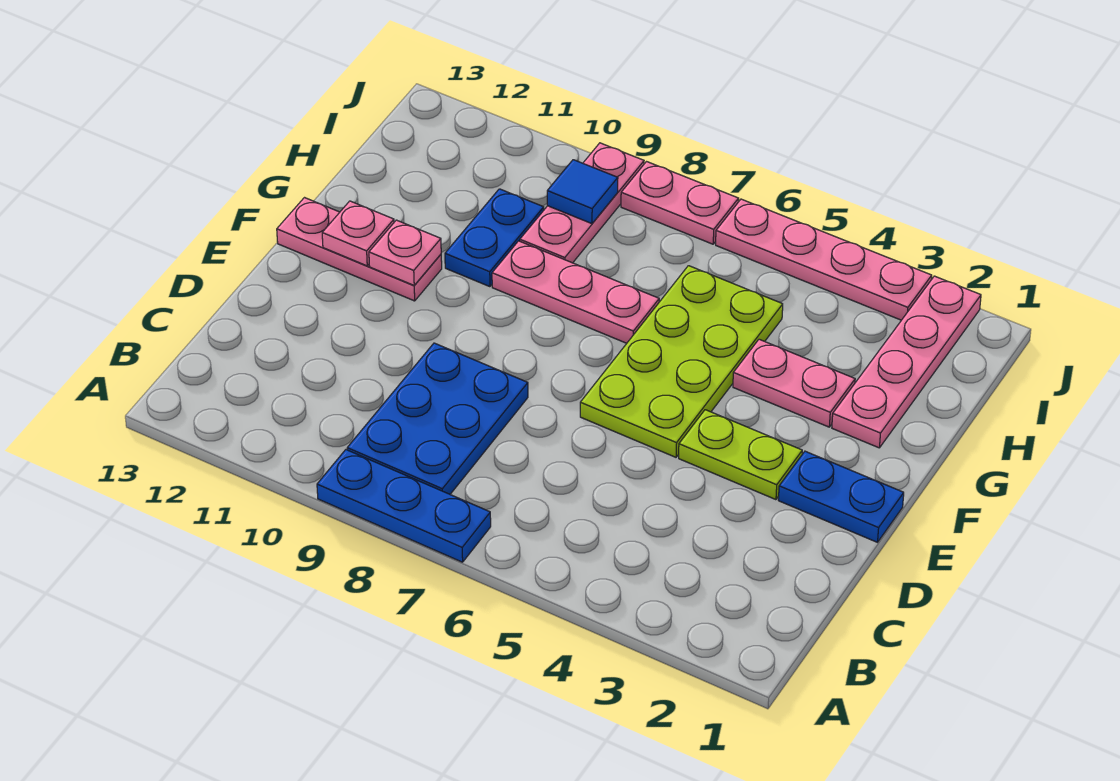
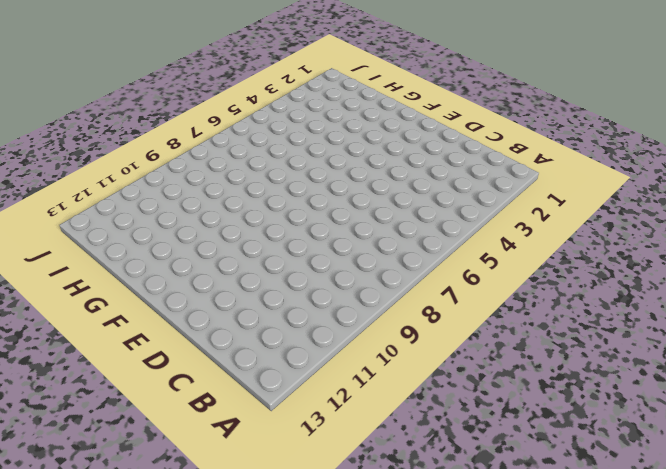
none -> blue plate A7:A9 level 1
none -> blue plate B8:D9 level 1
none -> blue plate E1:E2 level 1

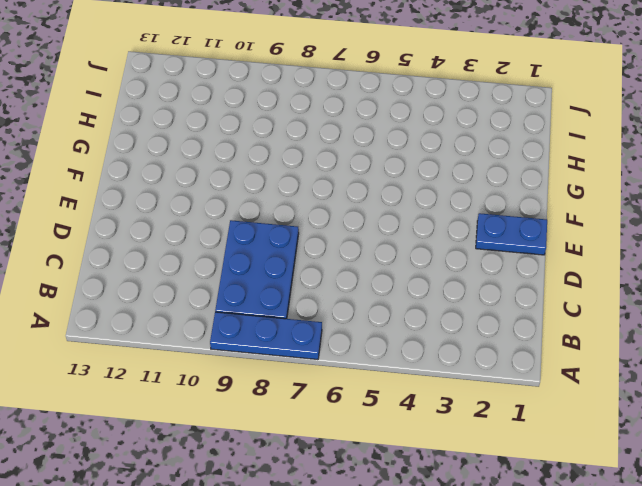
none -> lime plate E3:E4 level 1
none -> lime plate E5:H6 level 1
none -> pink plate F11:F13 level 1

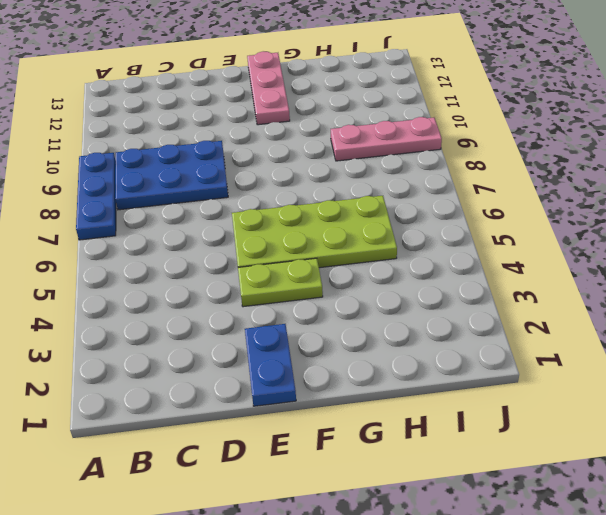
lime plate E4:F4 level 1 -> lime plate E3:E4 level 1
none -> pink plate G2:J2 level 1
none -> pink plate G3:G4 level 1
none -> pink plate G7:G9 level 1

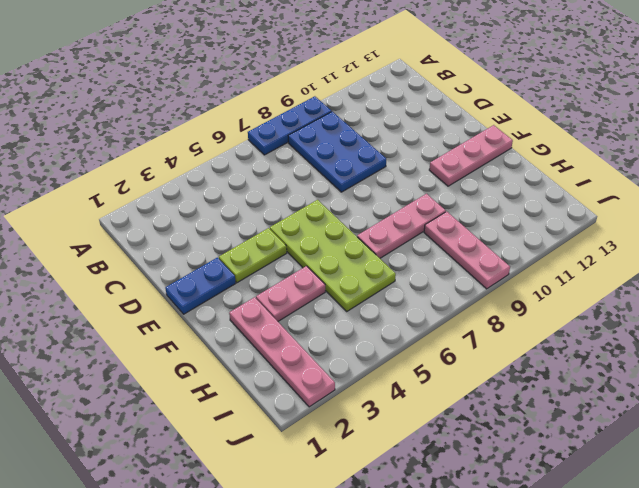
none -> blue plate G10:H10 level 1
none -> pink plate J3:J6 level 1
none -> pink plate J7:J8 level 1

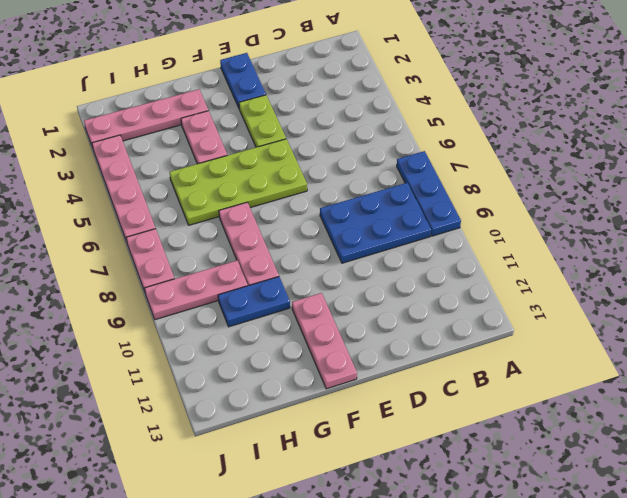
none -> pink plate F11 level 2
none -> pink plate F12 level 2
none -> blue tile I9 level 2

